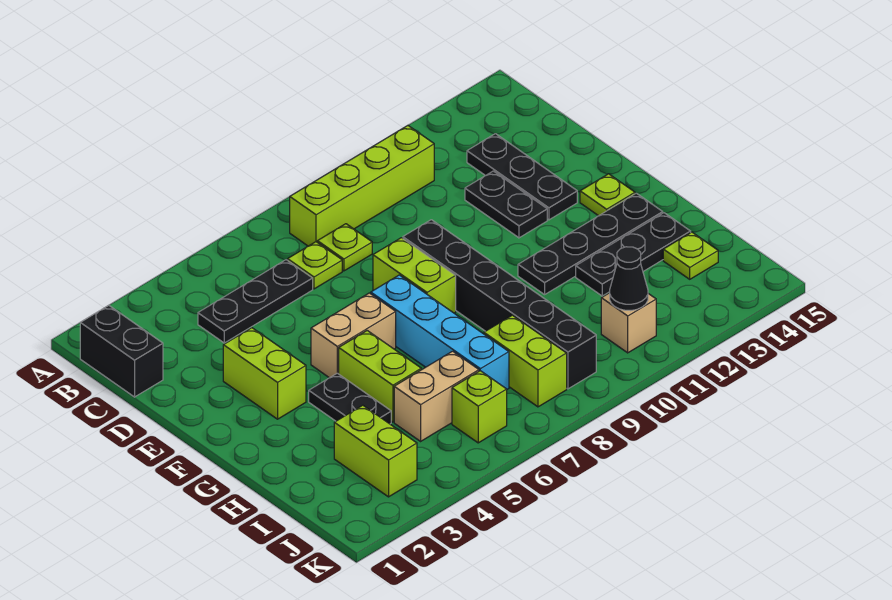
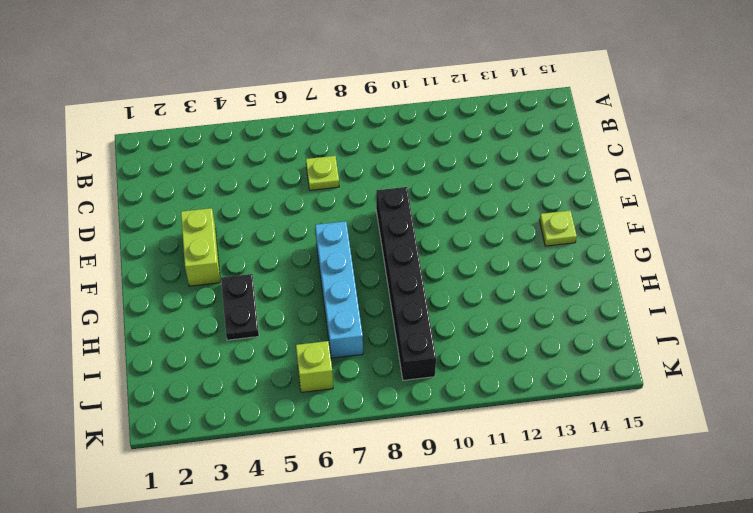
none -> black brick B1:C1 level 1
none -> lime brick B8:B11 level 1
none -> black plate C4:C6 level 1

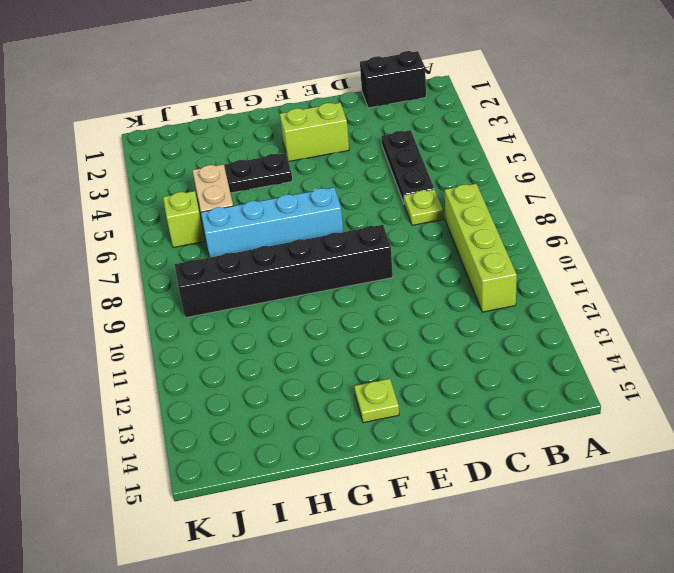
none -> lime plate C8 level 1
none -> black plate C13:E13 level 1
none -> black plate D12:E12 level 1

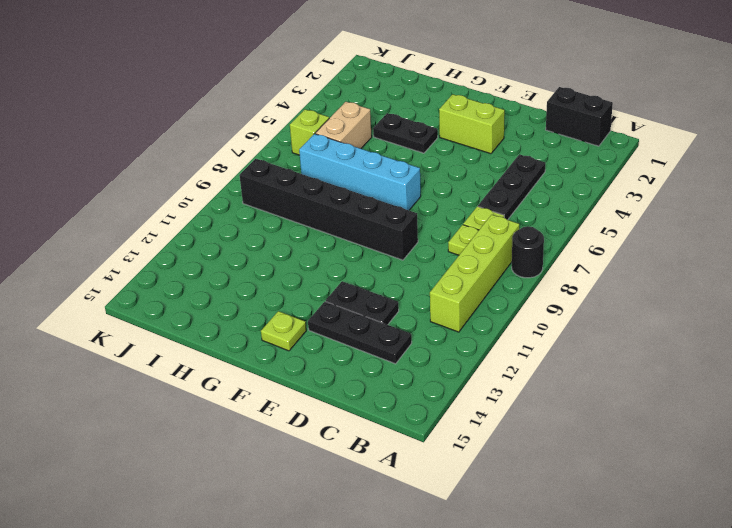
black round brick A8 level 1 -> none
none -> lime brick E8:F8 level 1
none -> tan brick F5:F6 level 1
none -> lime brick G5:H5 level 1

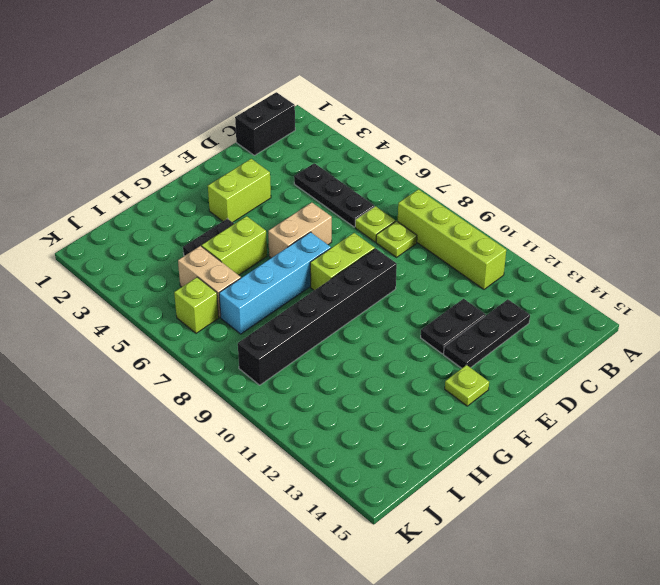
tan brick E6:F6 level 1 -> tan brick F5:F6 level 1
none -> black plate G11:G14 level 1
none -> black plate H12:H14 level 1
none -> lime brick I3:J3 level 1

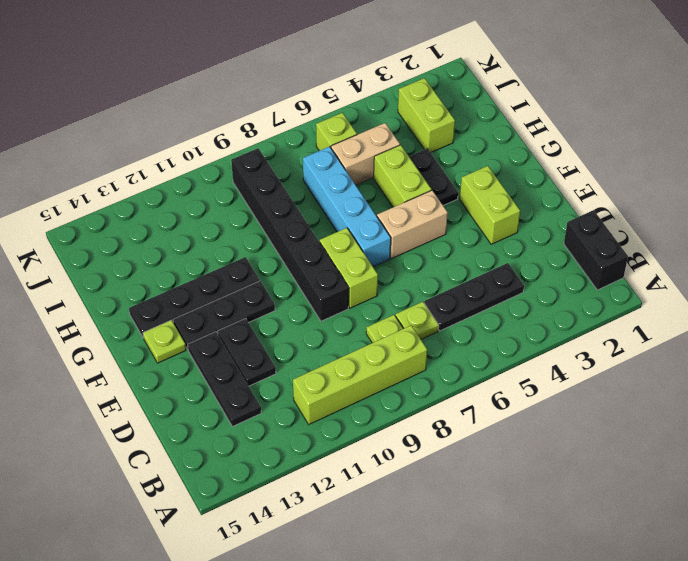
black plate F11:F13 level 1 -> black plate H12:H14 level 1
none -> lime brick I8:J8 level 1
none -> lime plate I14 level 1
none -> tan brick J11 level 1

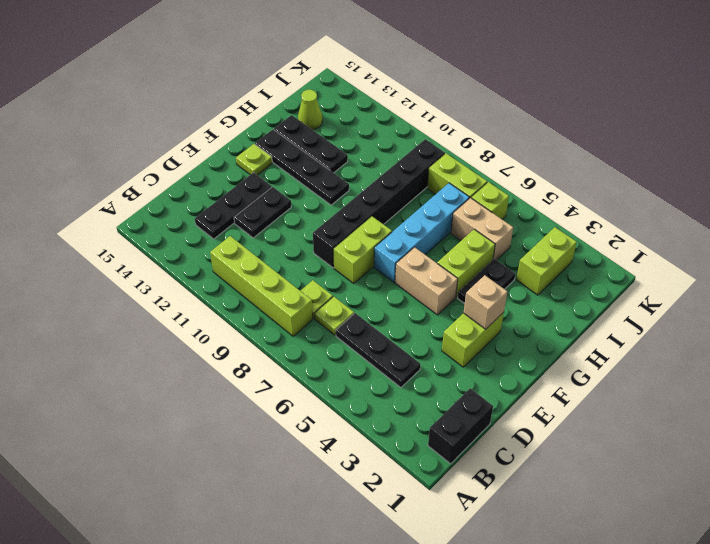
tan brick F3 level 2 -> tan brick J11 level 1
lime cone I14 level 1 -> lime plate I14 level 1
lime brick J7:J8 level 1 -> lime brick I8:J8 level 1
none -> black cone J11 level 2

